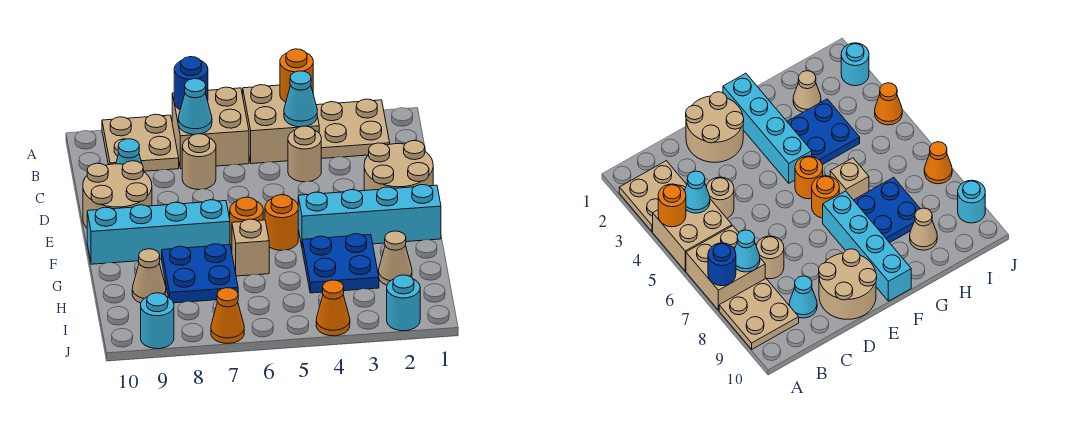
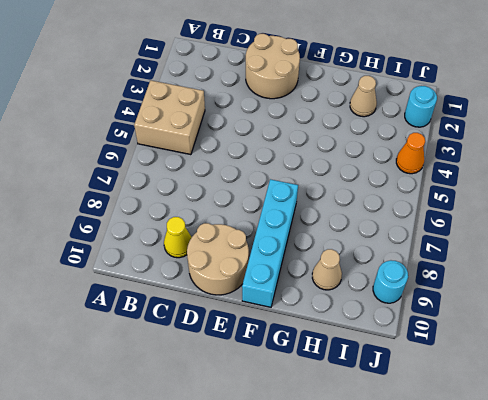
yellow cone C9 level 1 -> cyan cone C9 level 1
none -> tan plate A2:B3 level 1
none -> tan brick A6:B7 level 1
none -> tan plate A8:B9 level 1

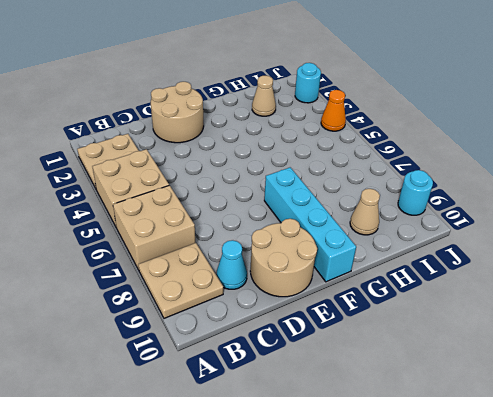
none -> tan round brick C4 level 1
none -> tan round brick C7 level 1
none -> cyan brick F1:F4 level 1

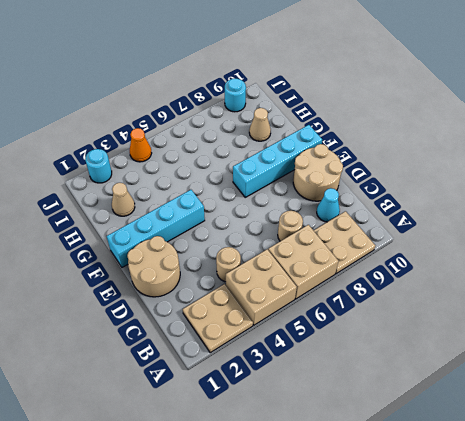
none -> orange round brick F5 level 1
none -> orange round brick F6 level 1
none -> blue plate G3:H4 level 1

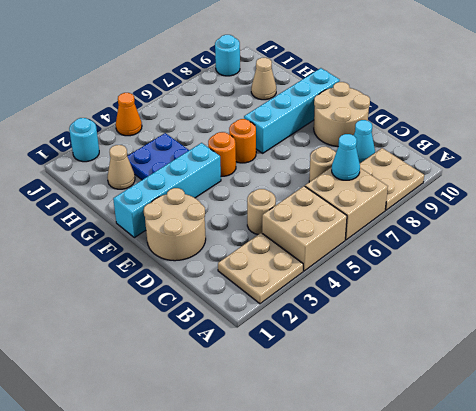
none -> tan brick G6 level 1
none -> blue plate G7:H8 level 1
none -> orange cone J7 level 1

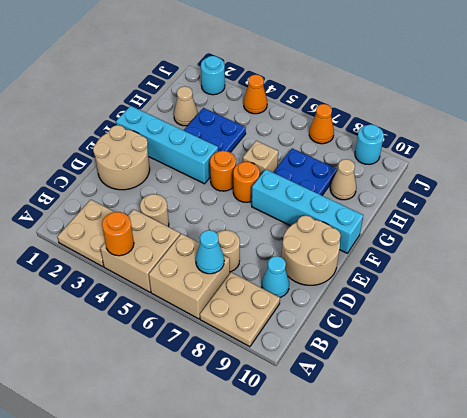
none -> blue round brick A7 level 2
none -> cyan cone B4 level 2

